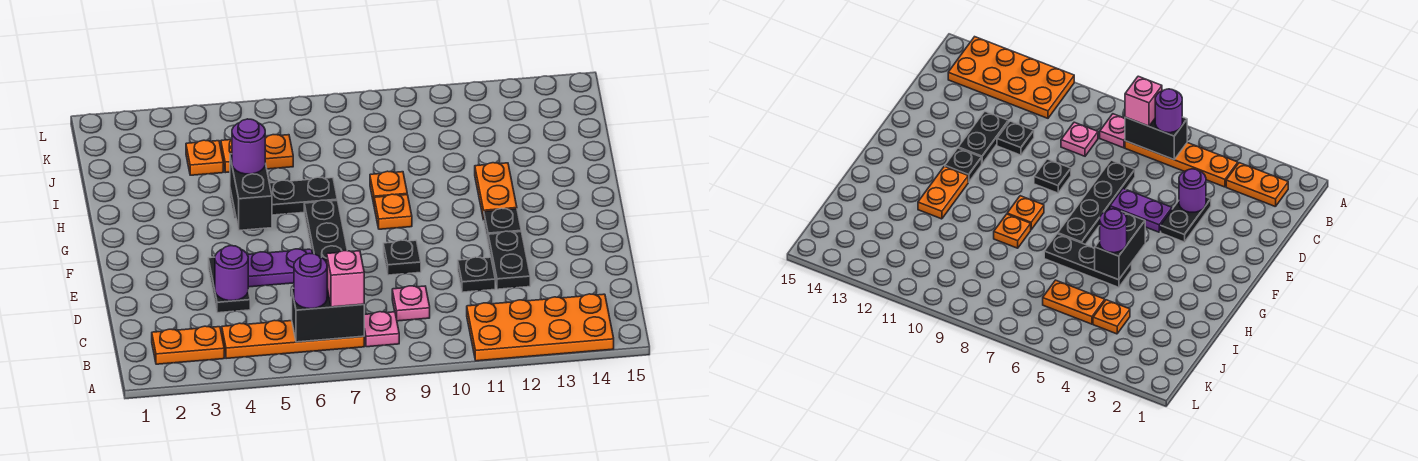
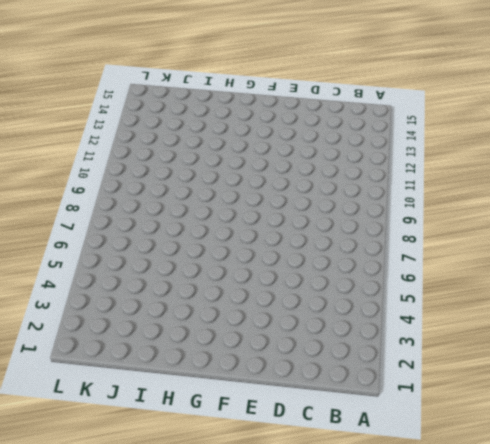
none -> orange plate A11:B14 level 1
none -> orange plate B2:B3 level 1
none -> orange plate B4:B7 level 1

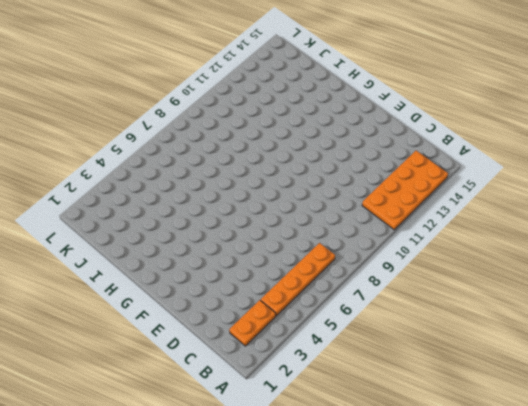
none -> pink plate B8 level 1
none -> pink plate C9 level 1
none -> black plate D4:E4 level 1

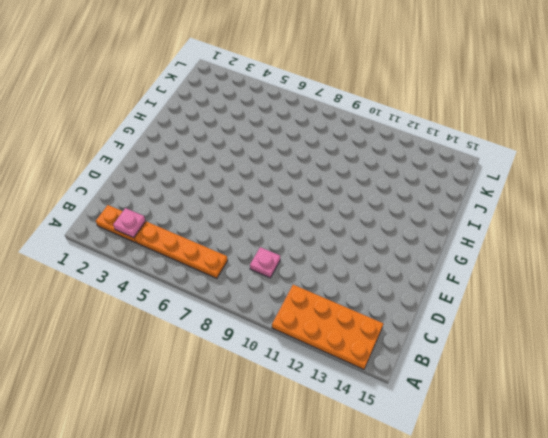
pink plate B3 level 2 -> pink plate B8 level 1
none -> black plate D4:E4 level 1
none -> black plate D7:G7 level 1
none -> black plate D11 level 1

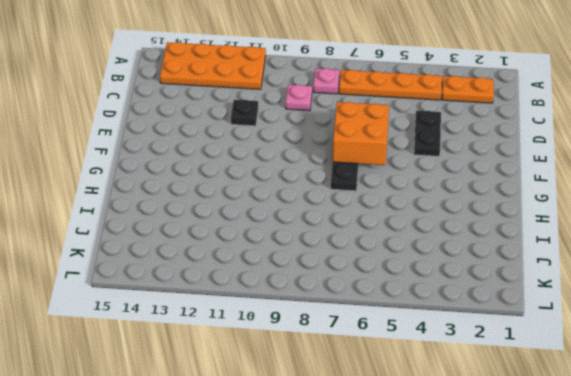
orange brick E6:F7 level 2 -> none
none -> black plate D12:E12 level 1
none -> purple plate E5:E6 level 1
none -> black plate E9 level 1

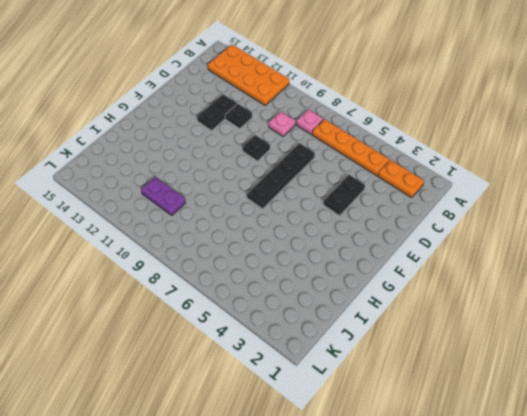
purple plate J10:J11 level 1 -> purple plate E5:E6 level 1
none -> black plate F12 level 1
none -> orange plate G9 level 1
none -> orange plate G12:H12 level 1

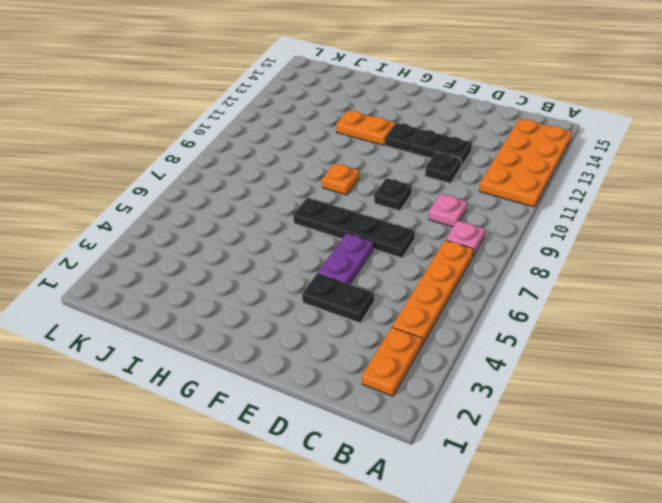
none -> black plate H5:H7 level 1
none -> orange plate H9 level 1
none -> orange plate J4 level 1

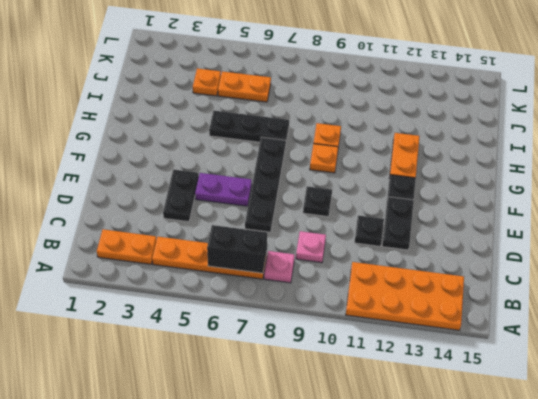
none -> purple round brick D4 level 2
none -> black brick G5:H5 level 2
none -> purple round brick B6 level 3

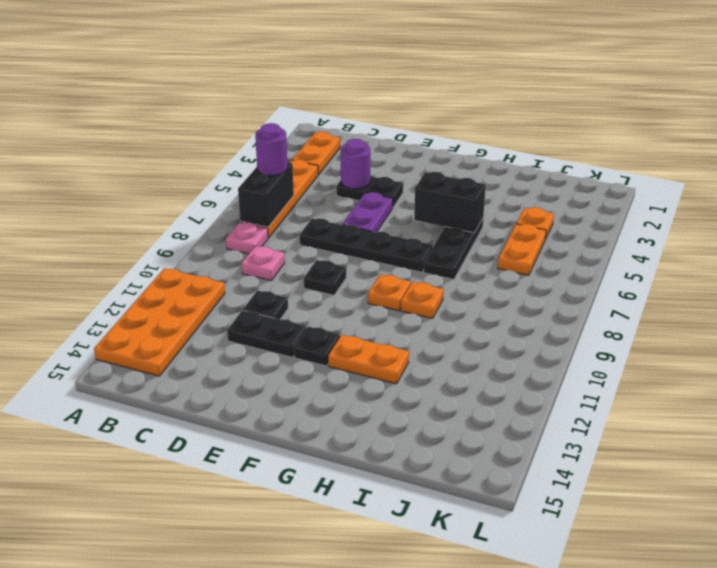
none -> pink brick B7 level 3
none -> purple round brick H5 level 3

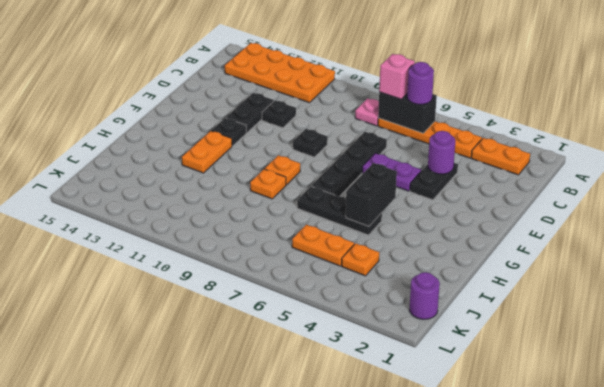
purple round brick K1 level 1 -> purple round brick H5 level 3
none -> pink plate C9 level 1

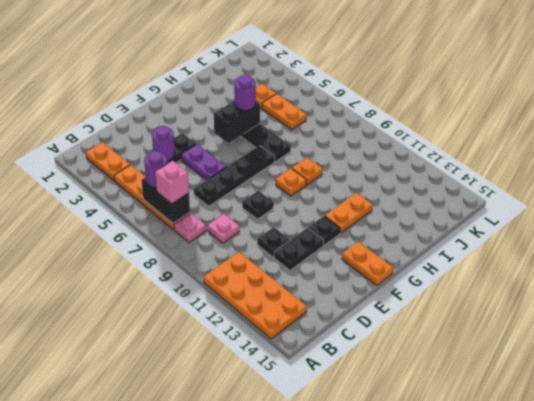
orange plate F14:F15 level 1 -> none

